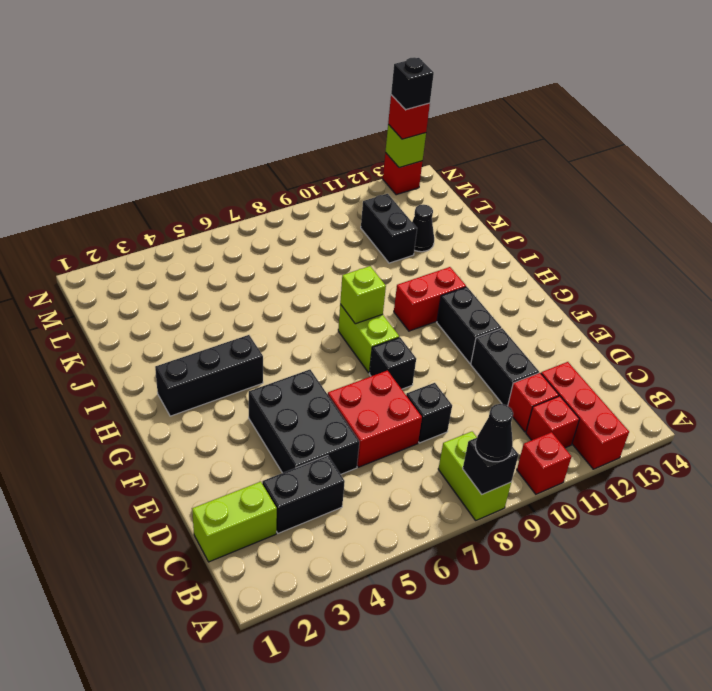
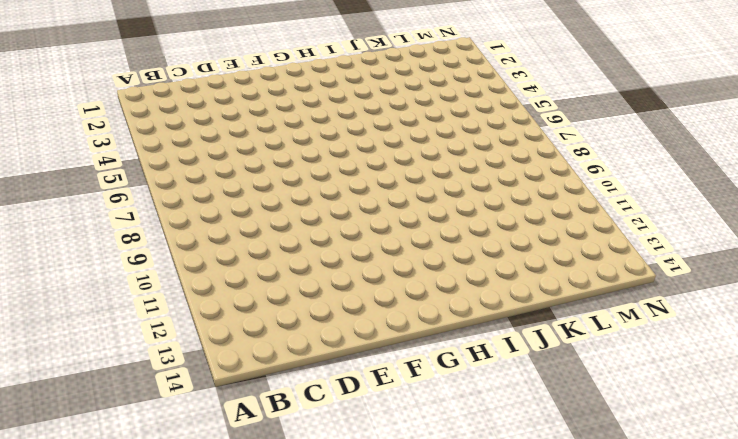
none -> lime brick A8:B8 level 1
none -> red brick A10 level 1
none -> red brick A12:C12 level 1

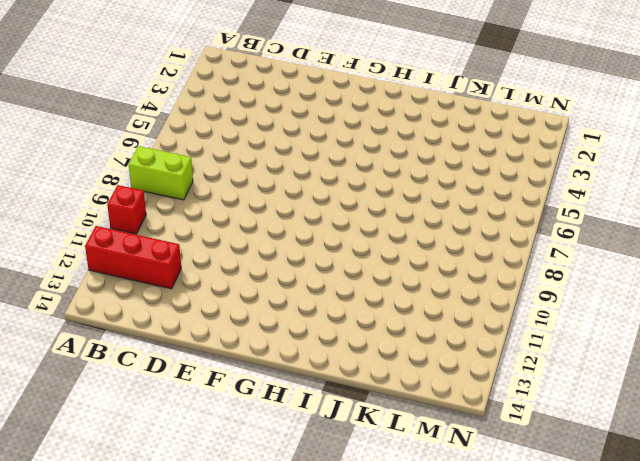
none -> red brick B11 level 1
none -> lime brick C1:C2 level 1
none -> black brick C3:C4 level 1

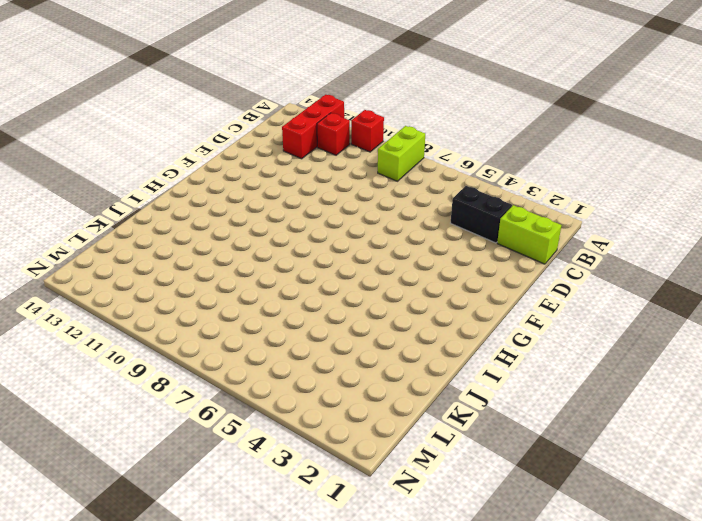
none -> red brick C11 level 1
none -> black brick D4:F5 level 1
none -> red brick D6:E7 level 1

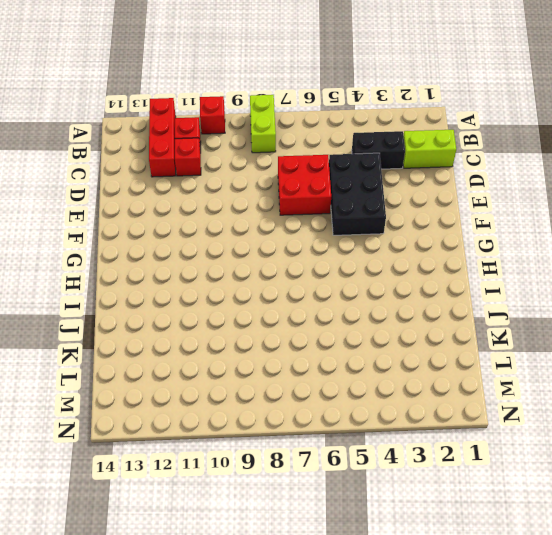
none -> black brick D8 level 1
none -> black brick D11:E11 level 1
none -> black brick F8 level 1

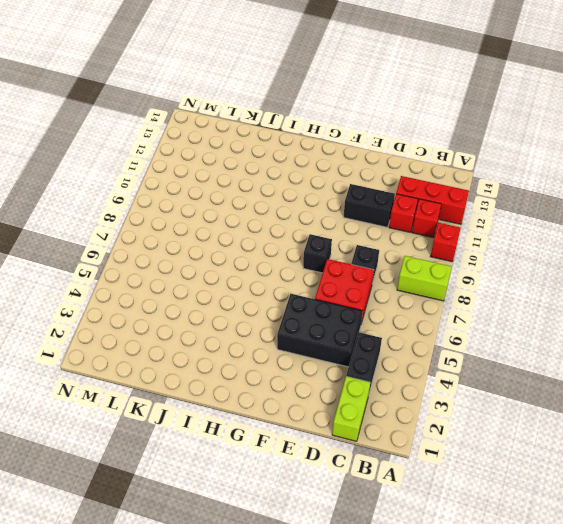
none -> black brick F11:G11 level 1
none -> lime brick G8:H8 level 1
none -> black brick H2:H4 level 1

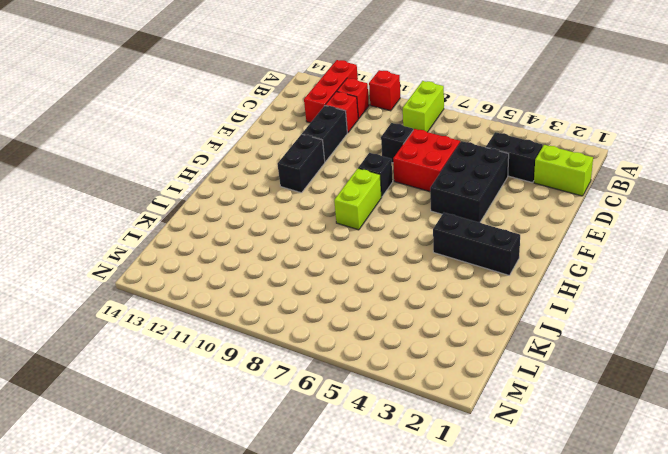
none -> red brick H10:H11 level 1
none -> black brick K11:L11 level 1
none -> black cone K12 level 1

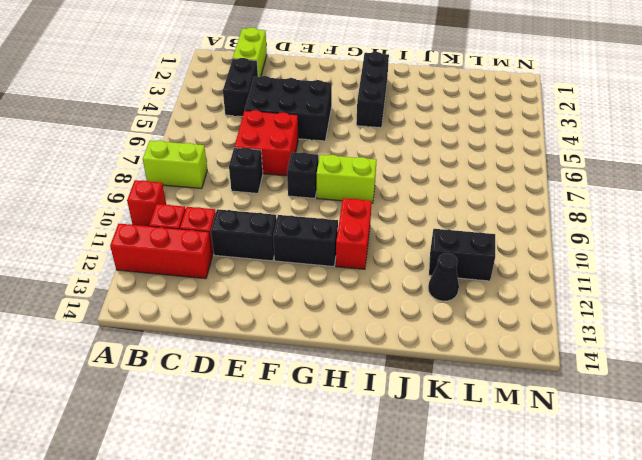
none -> red brick N13 level 1
none -> black brick A8 level 2
none -> lime brick H8 level 2

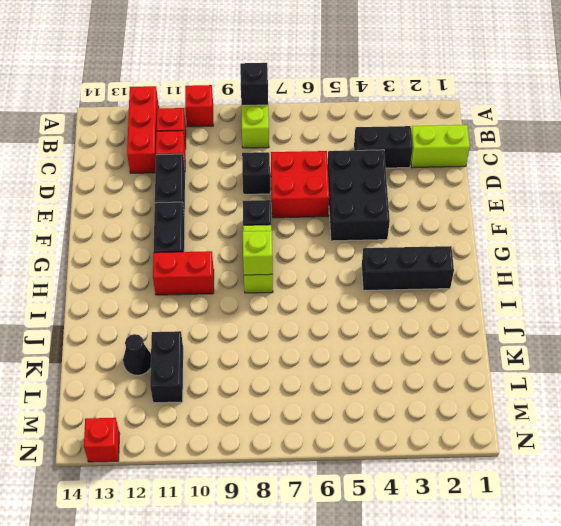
none -> lime brick N13 level 2
none -> black cone A8 level 3
none -> red brick N13 level 3

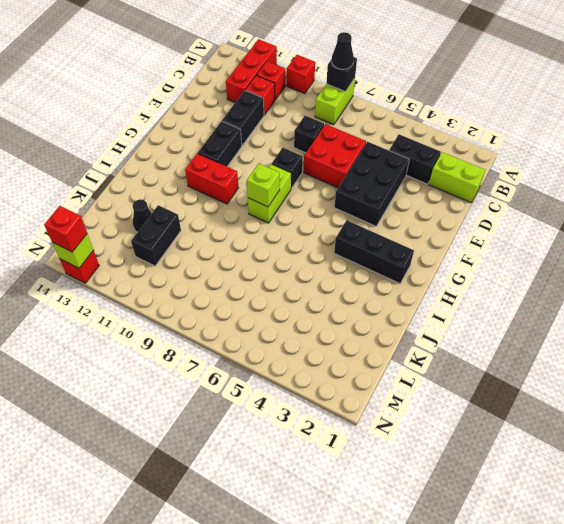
none -> black brick N13 level 4

